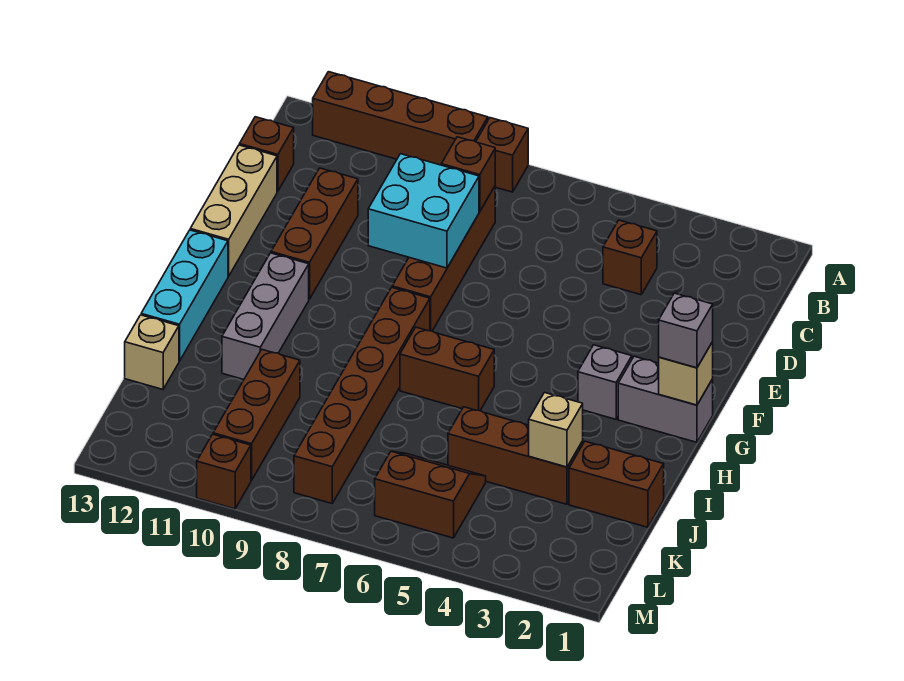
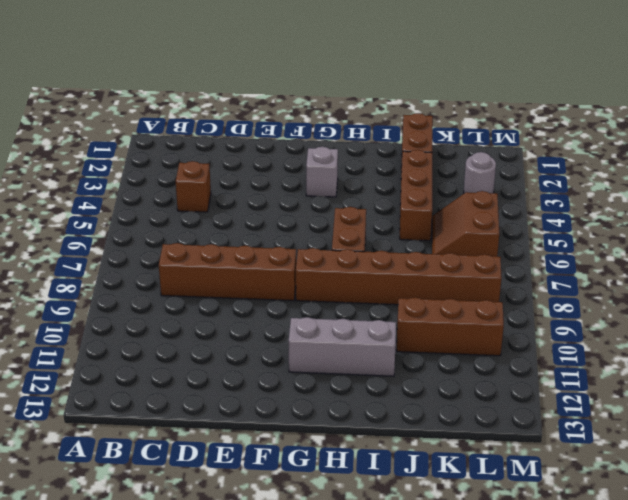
grey round brick L3 level 1 -> none
none -> brown brick A8 level 1
none -> brown brick A9:A12 level 1
none -> brown brick C13 level 1

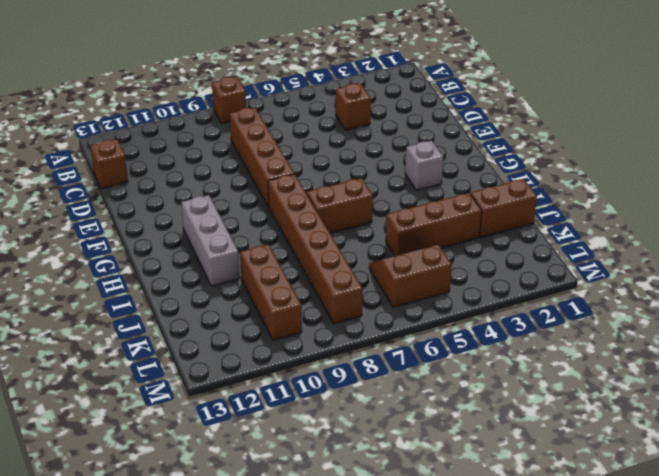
none -> brown brick A9:A12 level 1
none -> brown brick D11:F11 level 1
none -> tan brick D13:F13 level 1

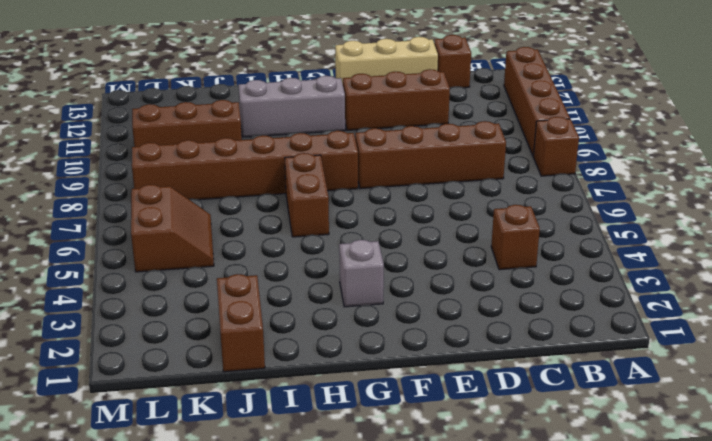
none -> grey brick G1:G2 level 1
none -> cyan brick G13:I13 level 1
none -> brown brick J3:J5 level 1

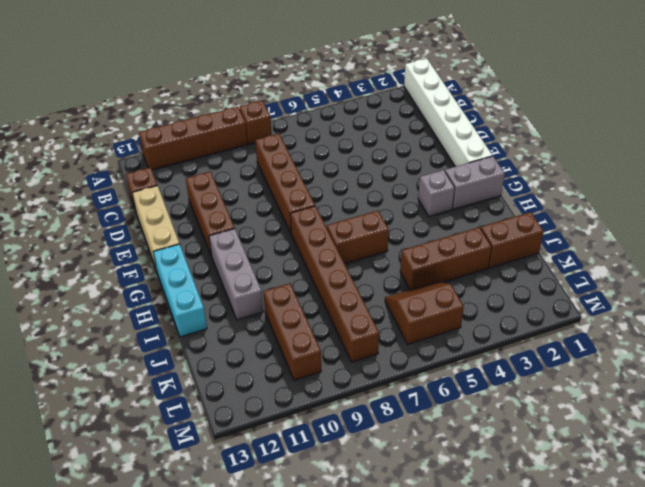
white brick A1:F1 level 1 -> none
none -> brown brick C4 level 1
none -> tan brick J13 level 1
none -> brown brick M10 level 1

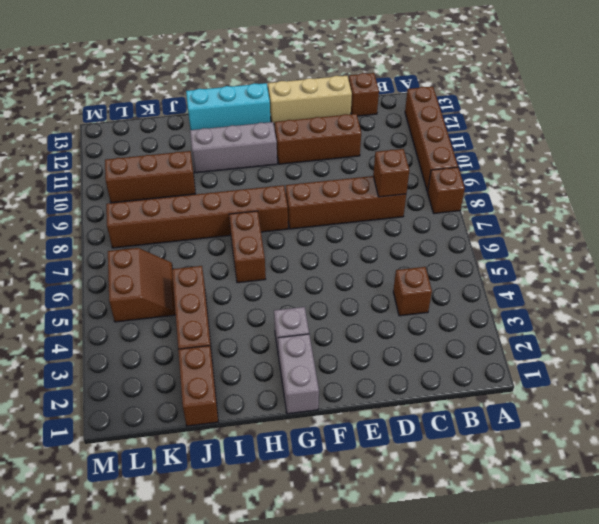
none -> tan brick J13 level 1
none -> brown brick M10 level 1
none -> cyan brick D8:E9 level 2

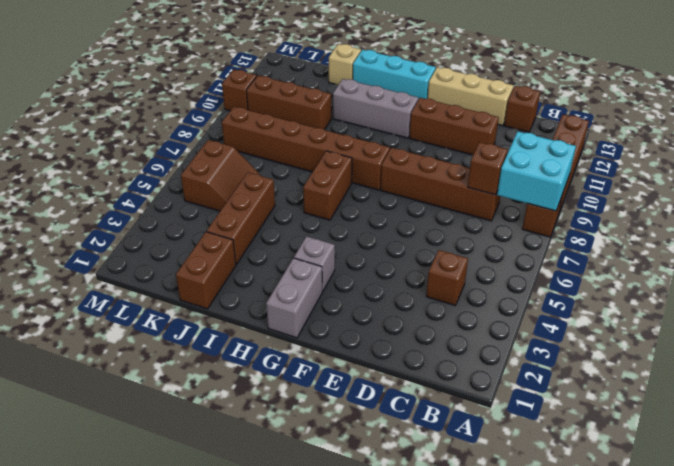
cyan brick A8:B9 level 2 -> cyan brick D8:E9 level 2
none -> tan brick G1 level 2
none -> tan brick J3 level 2
none -> grey brick G1 level 3

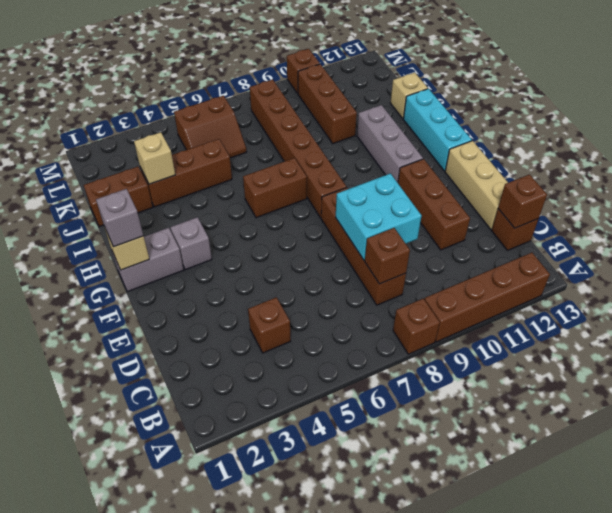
brown brick C13 level 2 -> none

